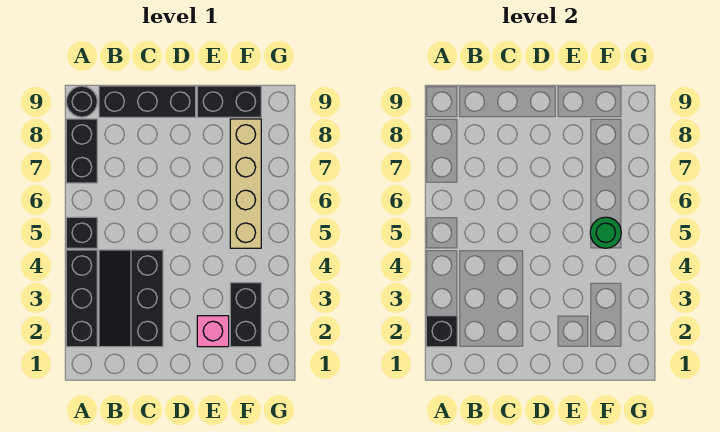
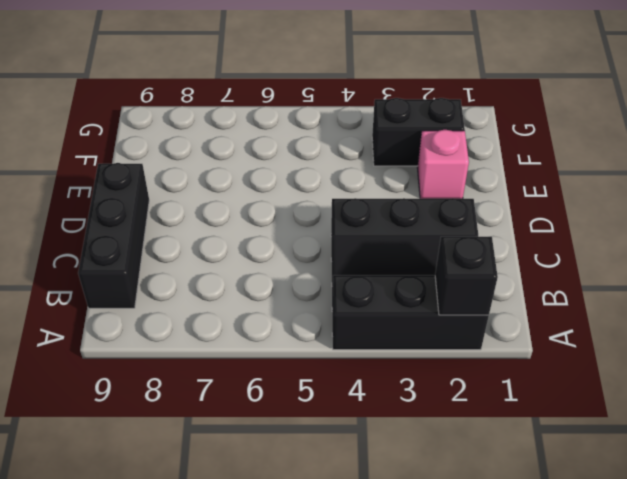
none -> black brick A5 level 1
none -> black brick A7:A8 level 1
none -> black round brick A9 level 1

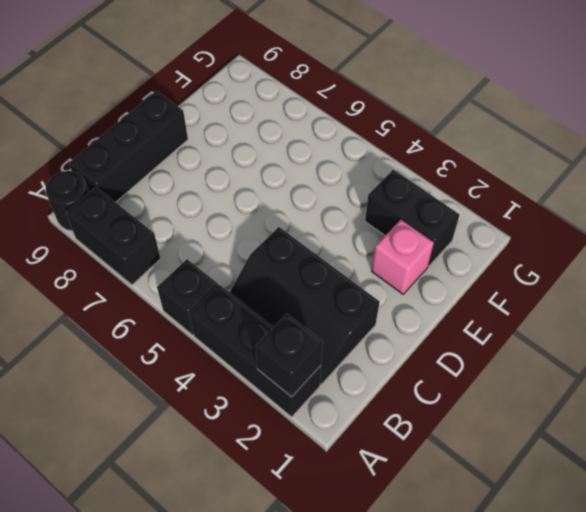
none -> black brick E9:F9 level 1
none -> tan brick F5:F8 level 1
none -> green round brick F5 level 2

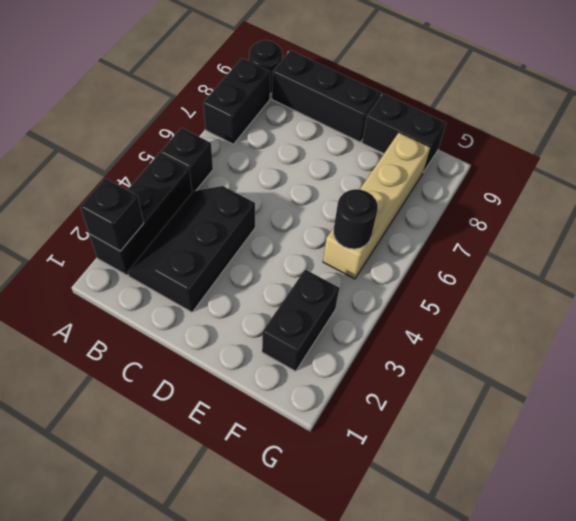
black round brick F5 level 2 -> green round brick F5 level 2
none -> pink brick E2 level 1

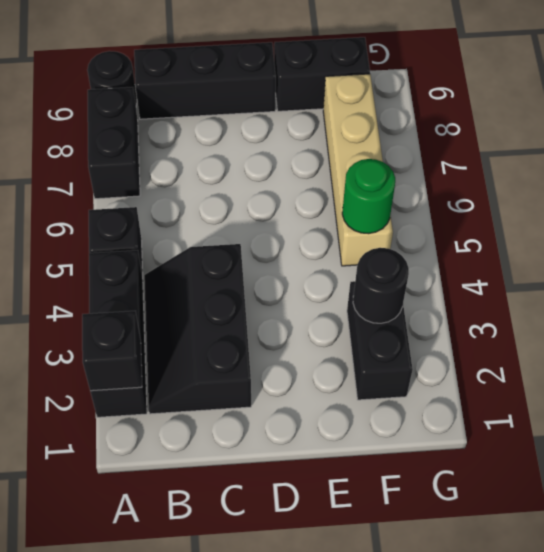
black round brick F3 level 2 -> none
none -> pink brick E2 level 1

